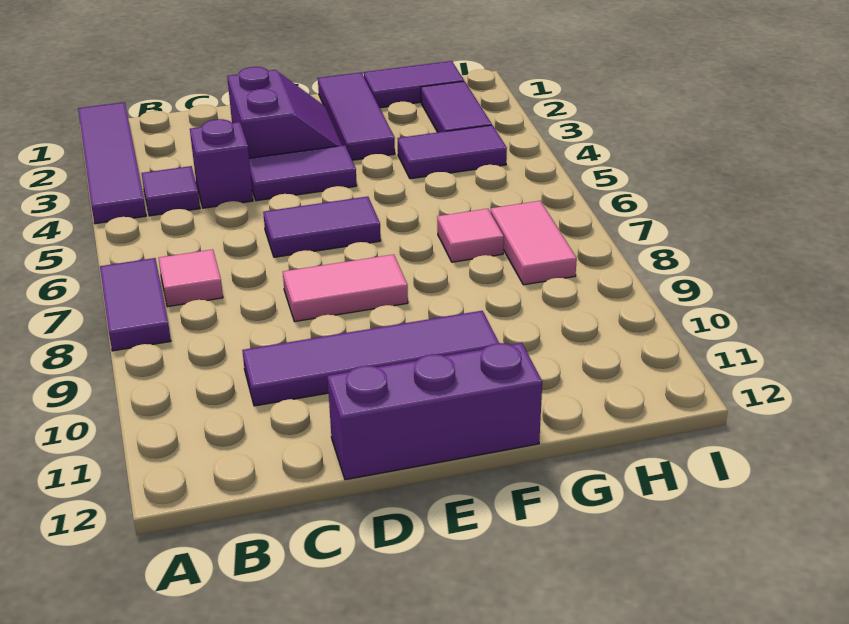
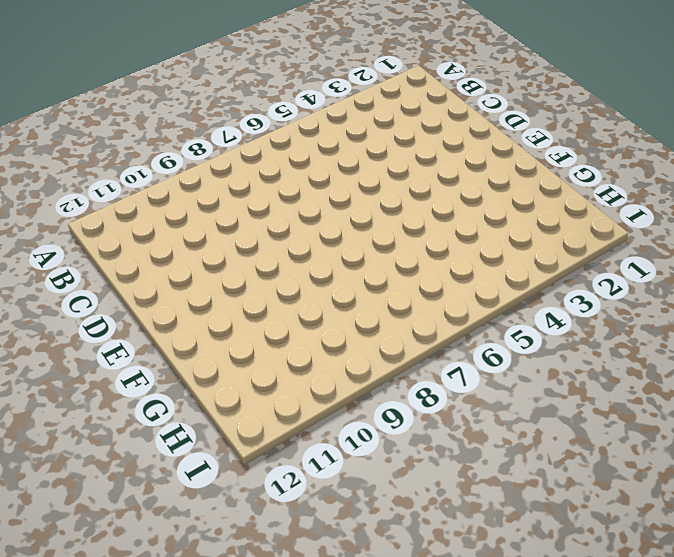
none -> purple tile A1:A4 level 1
none -> purple tile A7:A8 level 1
none -> purple tile B4 level 1

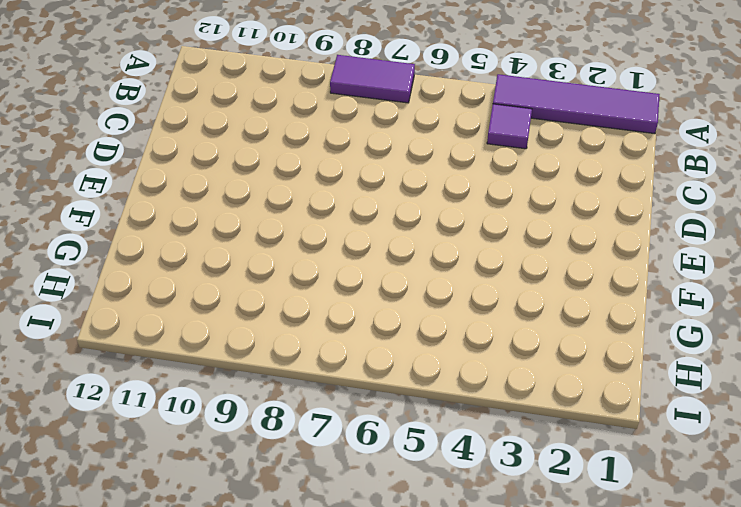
none -> pink tile B7 level 1
none -> purple brick C4 level 1
none -> purple tile C10:F10 level 1

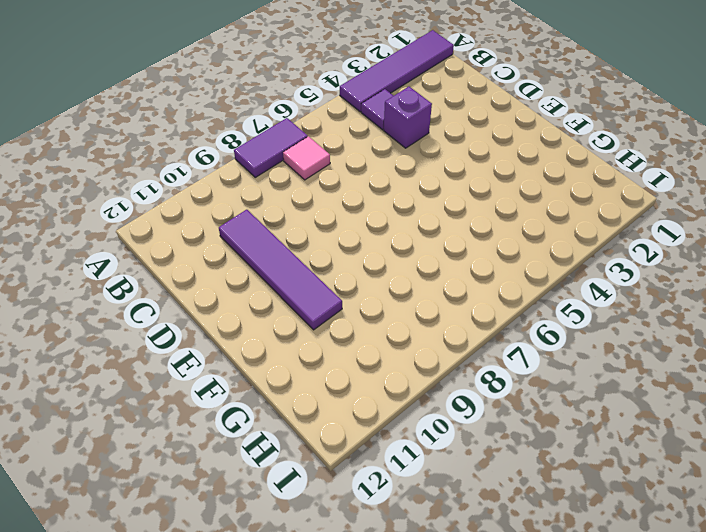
none -> purple slope D2:E3 level 1 top D
none -> purple tile D4:E4 level 1
none -> purple tile D6:E6 level 1

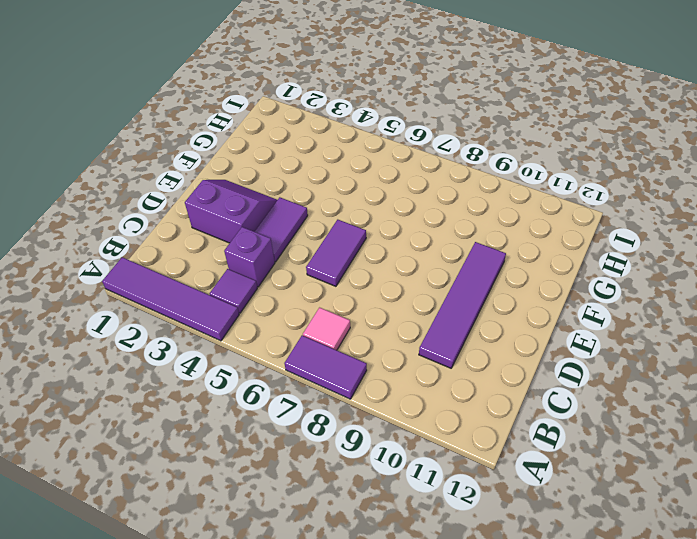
none -> pink tile D8:E8 level 1
none -> purple brick D12:F12 level 1
none -> purple tile F1:F3 level 1

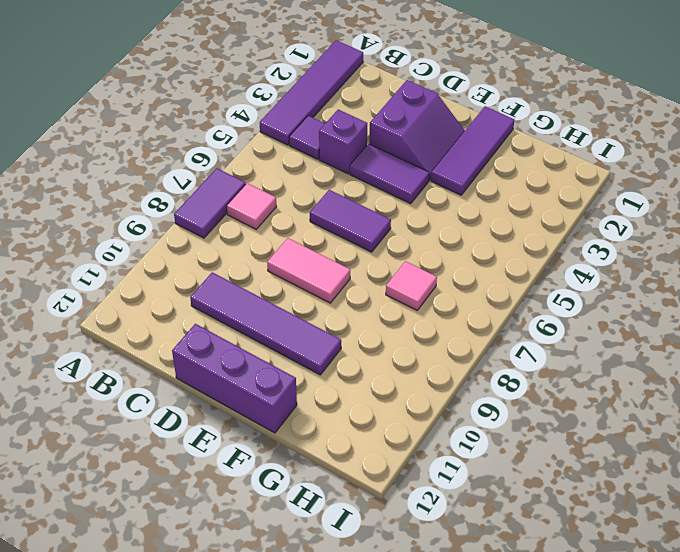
none -> purple tile G1:H1 level 1
none -> purple tile G4:H4 level 1
none -> purple tile H2:H3 level 1

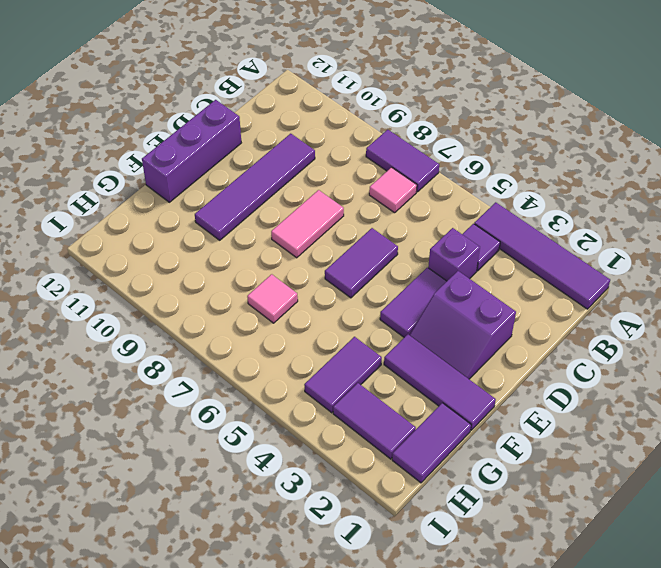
none -> pink tile H7:H8 level 1

